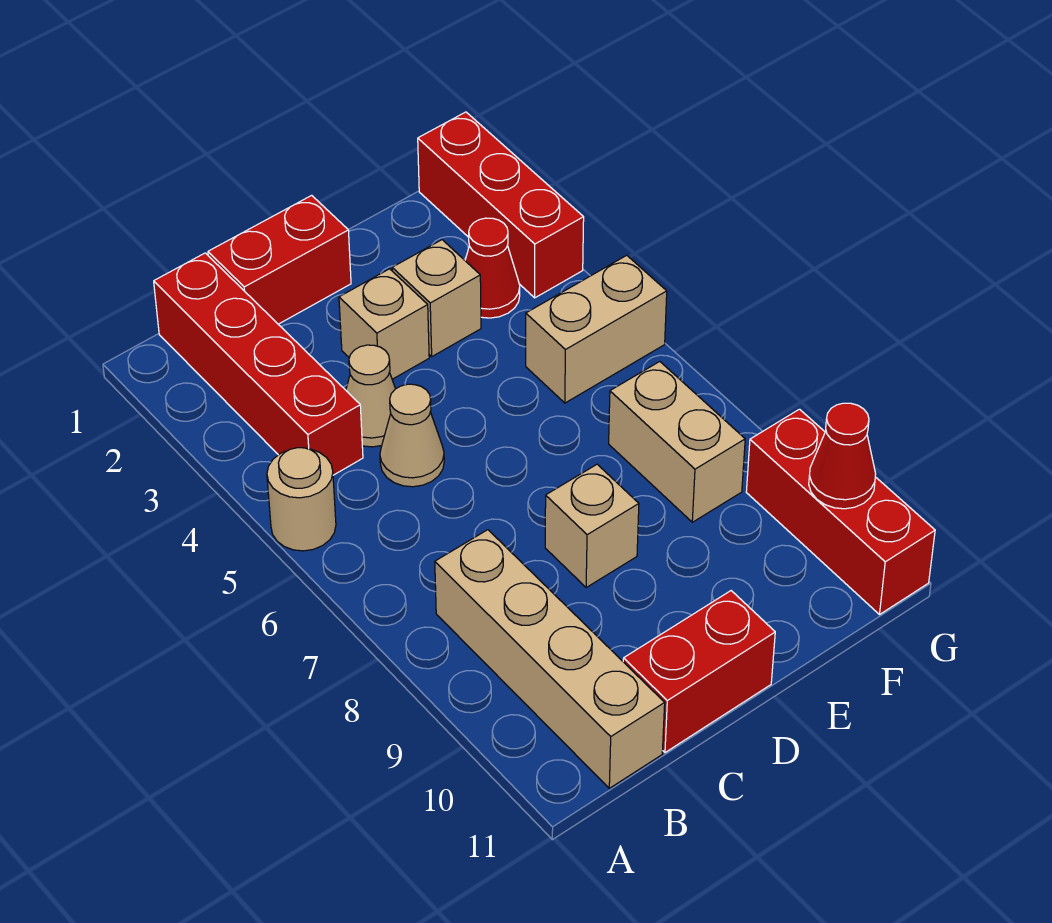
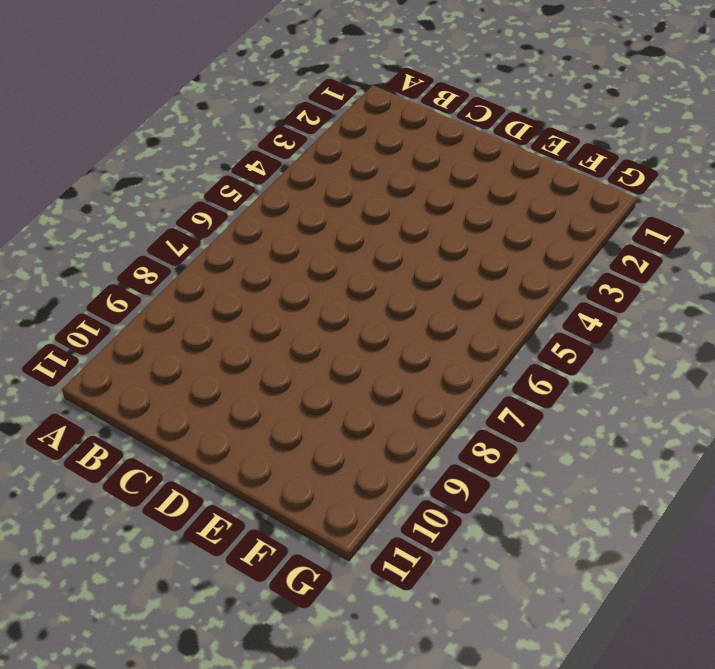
none -> tan round brick A5 level 1
none -> red brick B1:B4 level 1
none -> tan brick B8:B11 level 1

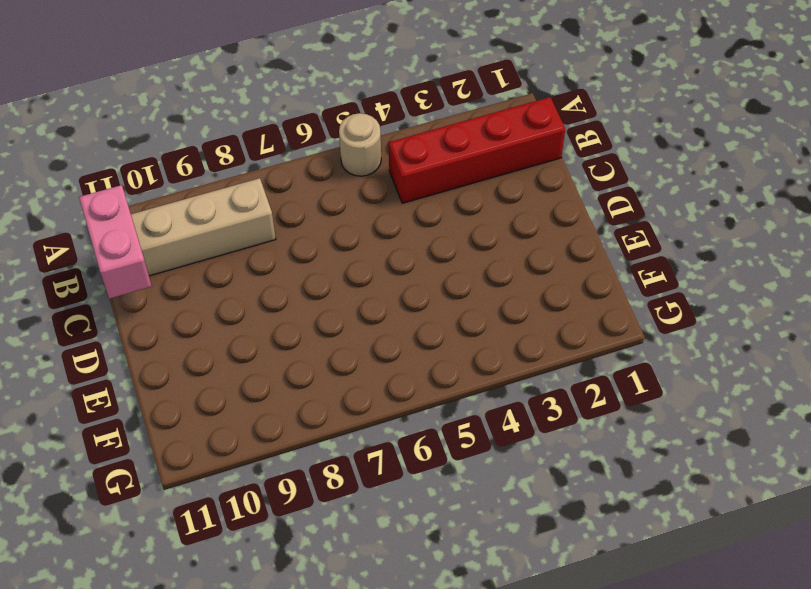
pink brick B11:C11 level 2 -> none
none -> red brick C1:D1 level 1
none -> tan cone C4 level 1
none -> tan cone C5 level 1

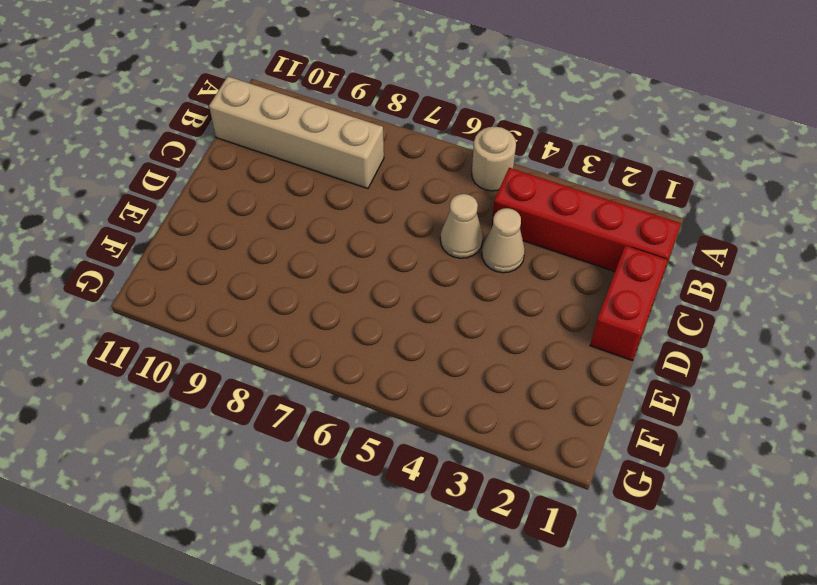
none -> red brick C11:D11 level 1
none -> tan brick D3 level 1
none -> tan brick D8 level 1

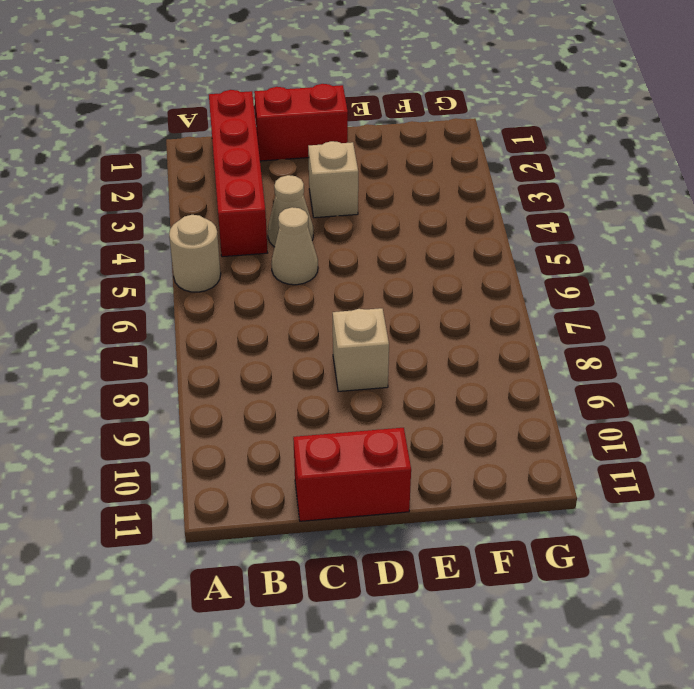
none -> tan brick B8:B11 level 1
none -> tan brick E3 level 1
none -> red cone F3 level 1

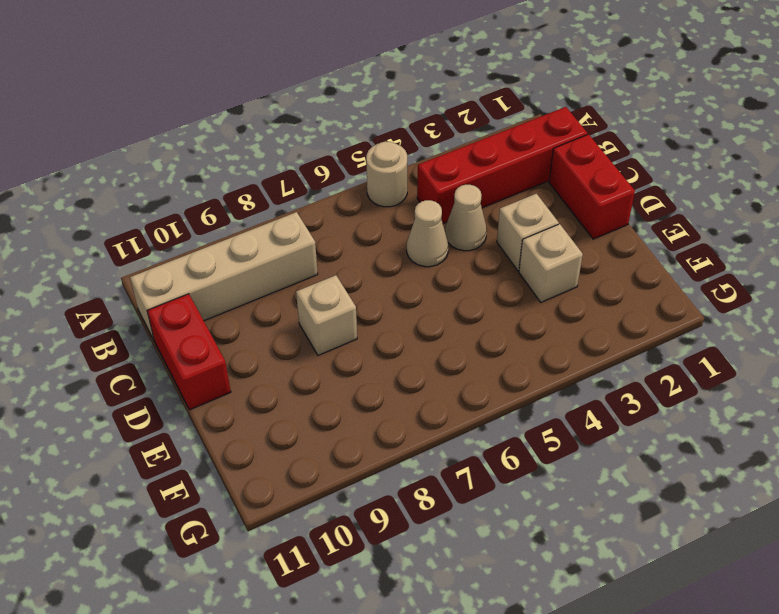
none -> red cone F3 level 1
none -> tan brick F5:G5 level 1
none -> tan brick F7:F8 level 1

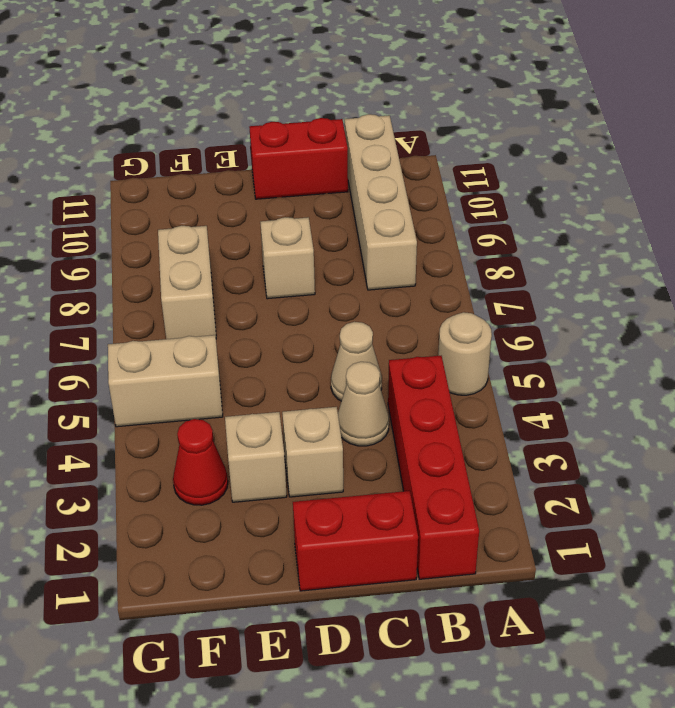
none -> red brick G1:G3 level 1
none -> red brick G9:G11 level 1
none -> red cone G10 level 2

